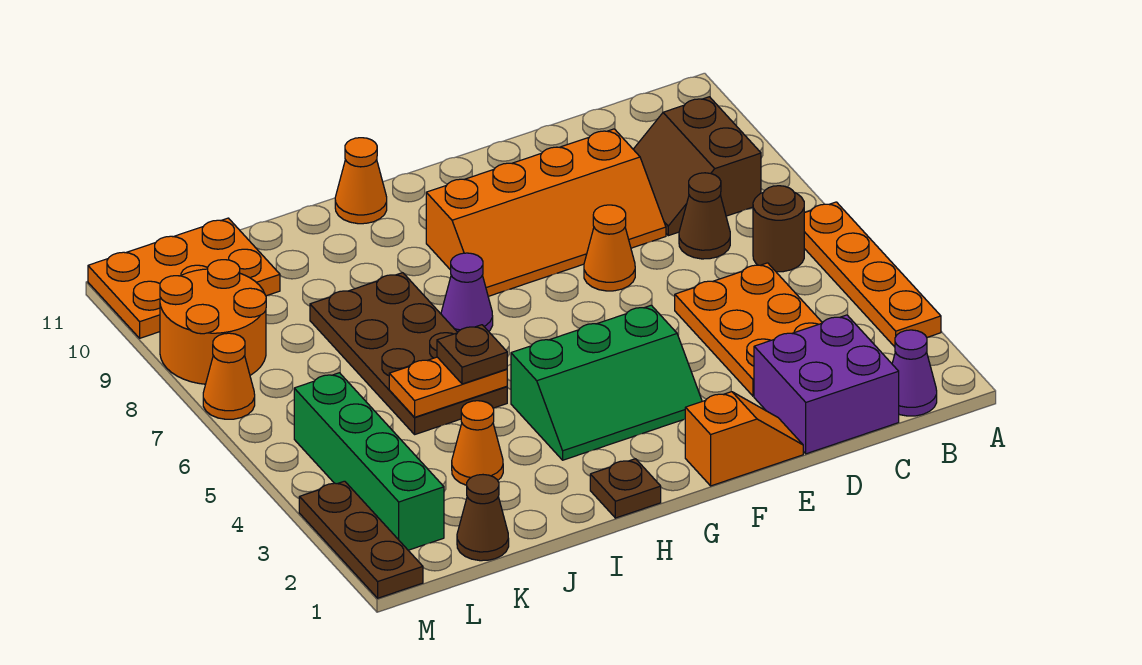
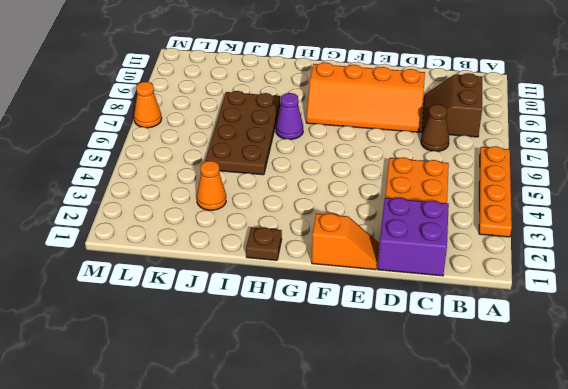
none -> purple cone B1 level 1
none -> brown round brick B6 level 1
none -> orange cone E7 level 1

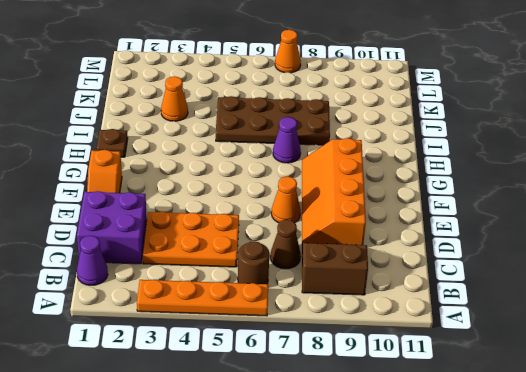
none -> green slope F3:H4 level 1 top 4
none -> orange cone H11 level 1
none -> brown cone K1 level 1

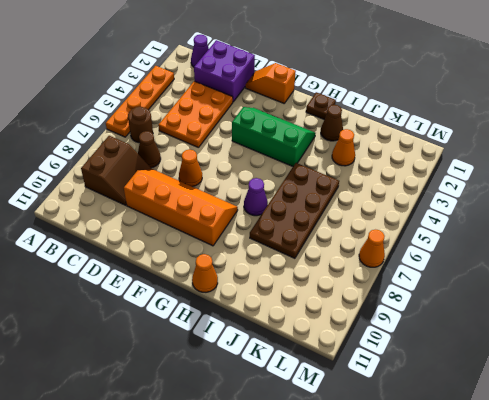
brown cone I2 level 1 -> brown cone K1 level 1
none -> orange plate K10:M11 level 1
none -> green brick L2:L5 level 1
none -> orange round brick L8:M9 level 1

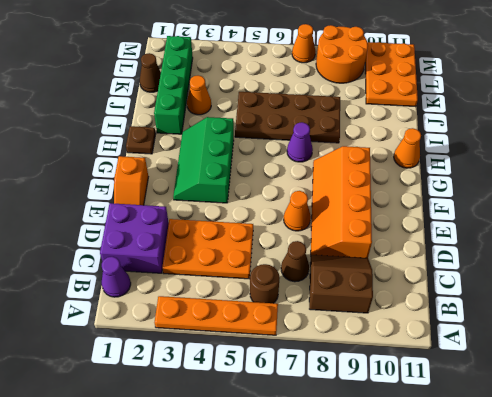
green brick I2:L2 level 1 -> green brick L2:L5 level 1
none -> brown plate M1:M3 level 1
none -> orange plate I5:J5 level 2
none -> brown plate I5 level 3

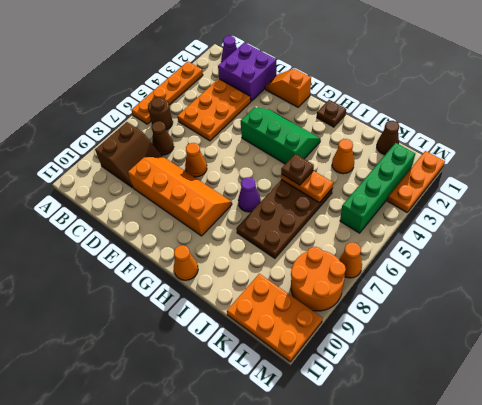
orange plate M1:M3 level 1 -> brown plate M1:M3 level 1

